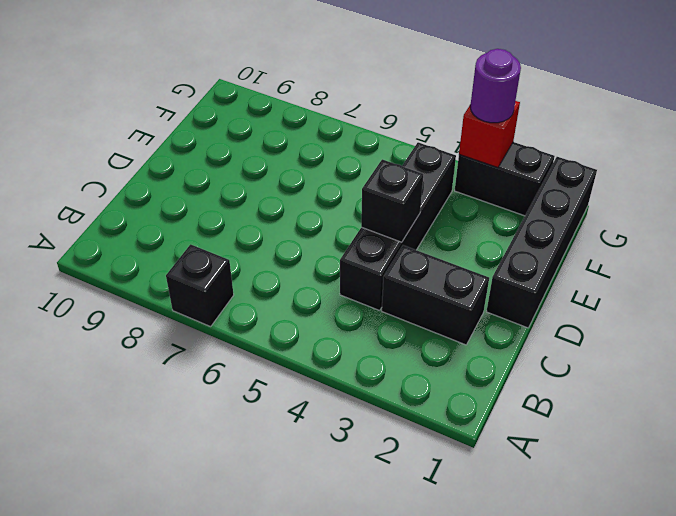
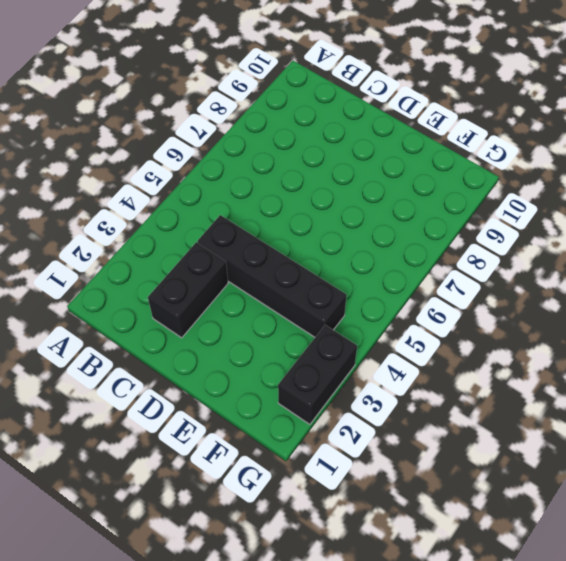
none -> black brick A7 level 1
none -> black brick D1:G1 level 1

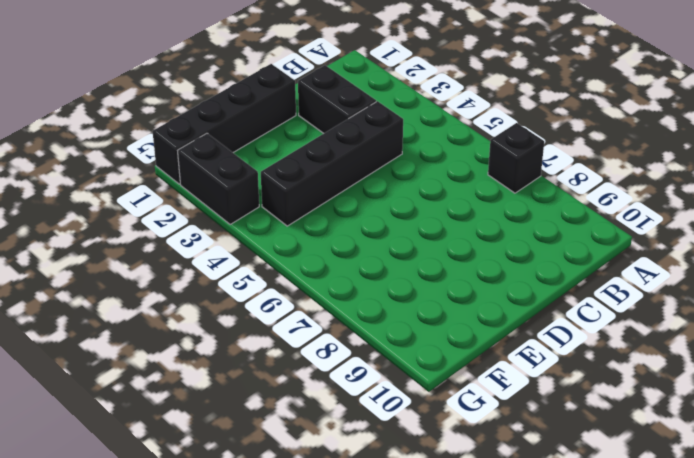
none -> black brick D4 level 2
none -> red brick G3 level 2

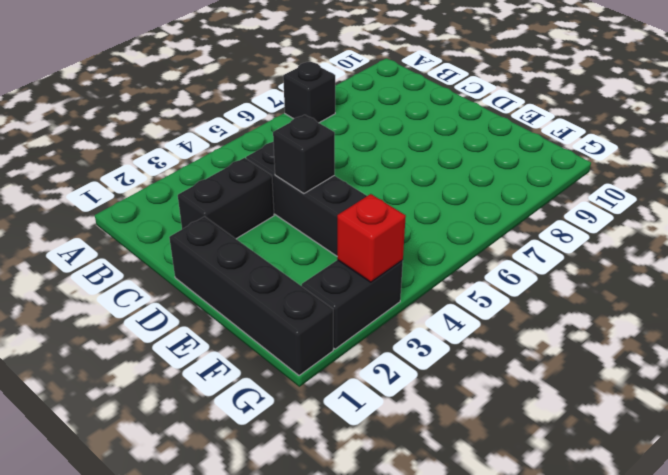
none -> purple round brick G3 level 3

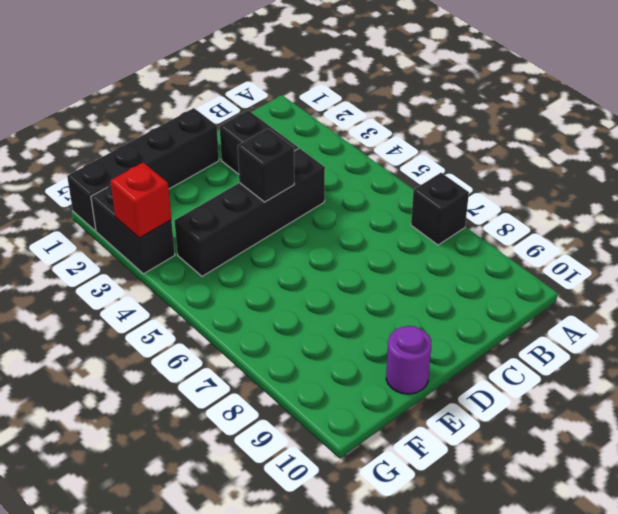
purple round brick E10 level 1 -> purple round brick G3 level 3

